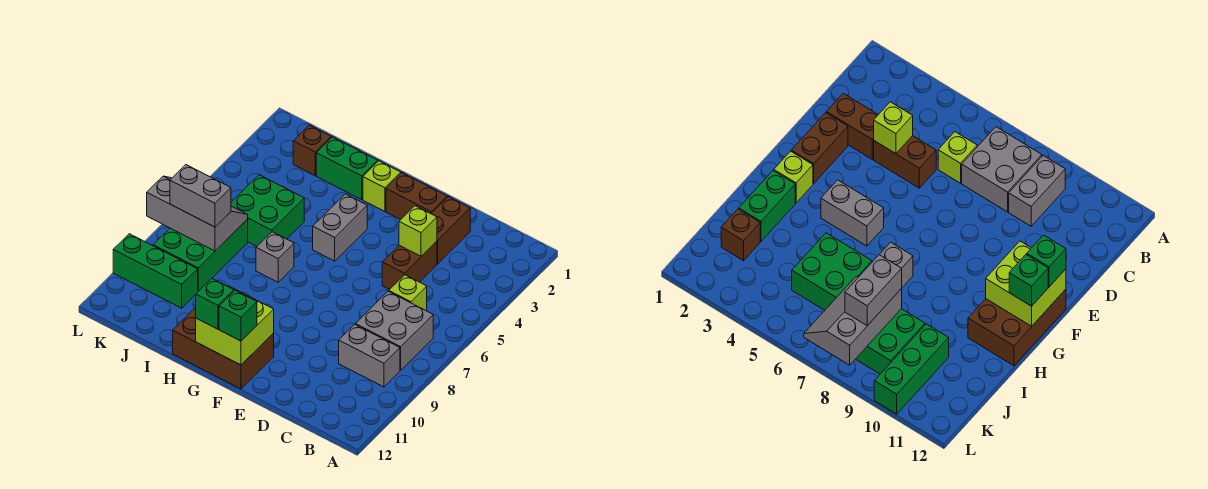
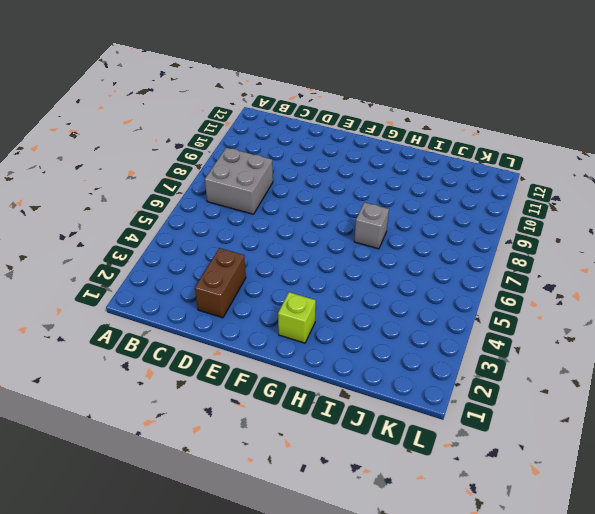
none -> grey brick B9:C9 level 1
none -> lime brick C6 level 1
none -> brown brick D4:D5 level 1

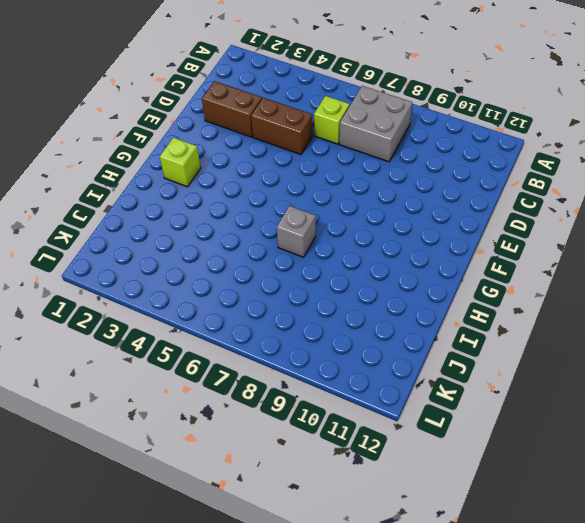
none -> grey brick B9:C9 level 1
none -> brown brick E2:F2 level 1
none -> brown brick F11:H12 level 1

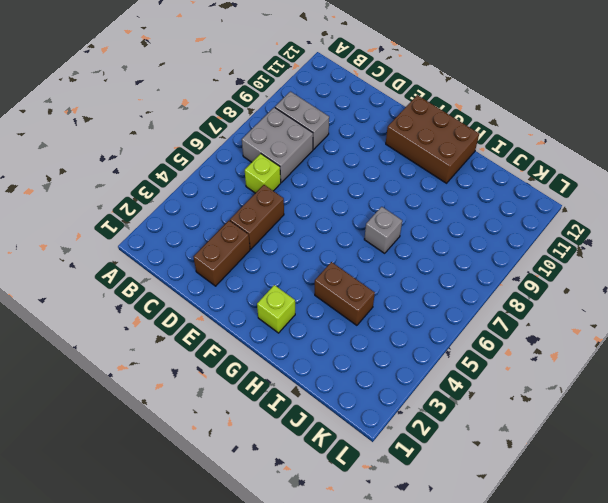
brown brick H4:I4 level 1 -> brown brick E2:F2 level 1
none -> grey brick G4:G5 level 1
none -> green brick H2:I2 level 1
none -> green brick I5:J6 level 1

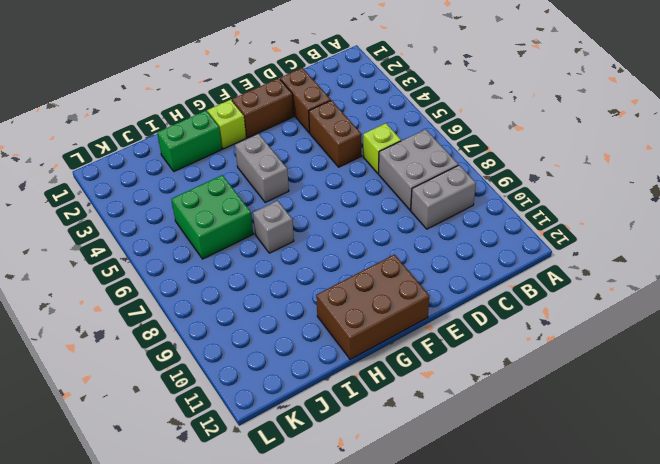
none -> brown brick J2 level 1
none -> green brick J7:K9 level 1
none -> green brick J10:L10 level 1

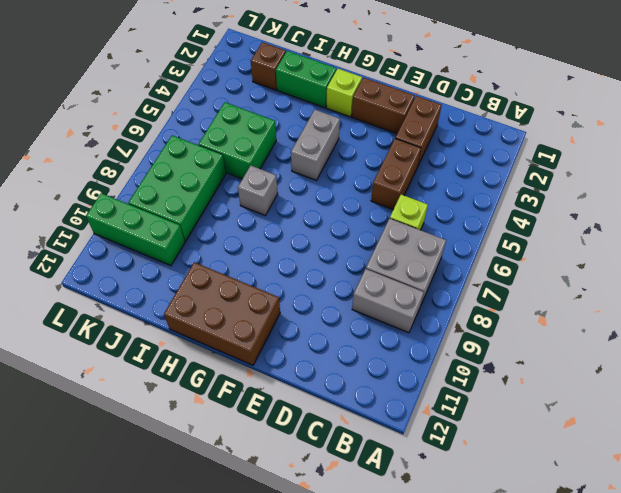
none -> lime brick D4 level 2
none -> lime brick F11:G12 level 2
none -> grey slope J7:L8 level 2 top 8

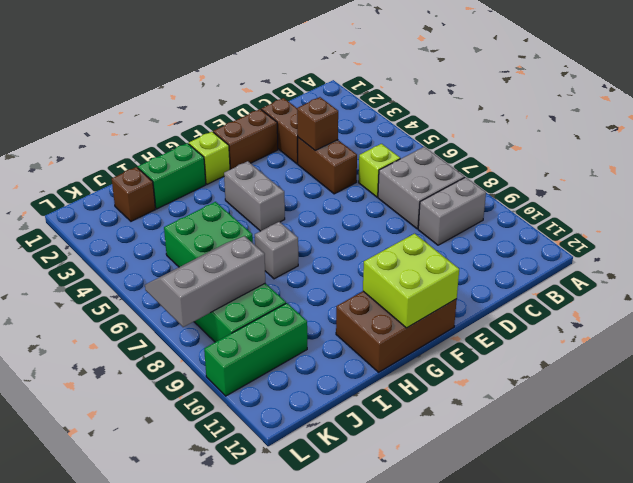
brown brick D4 level 2 -> lime brick D4 level 2
none -> green brick F12 level 3
none -> green brick G12 level 3
none -> grey brick J8:K8 level 3

